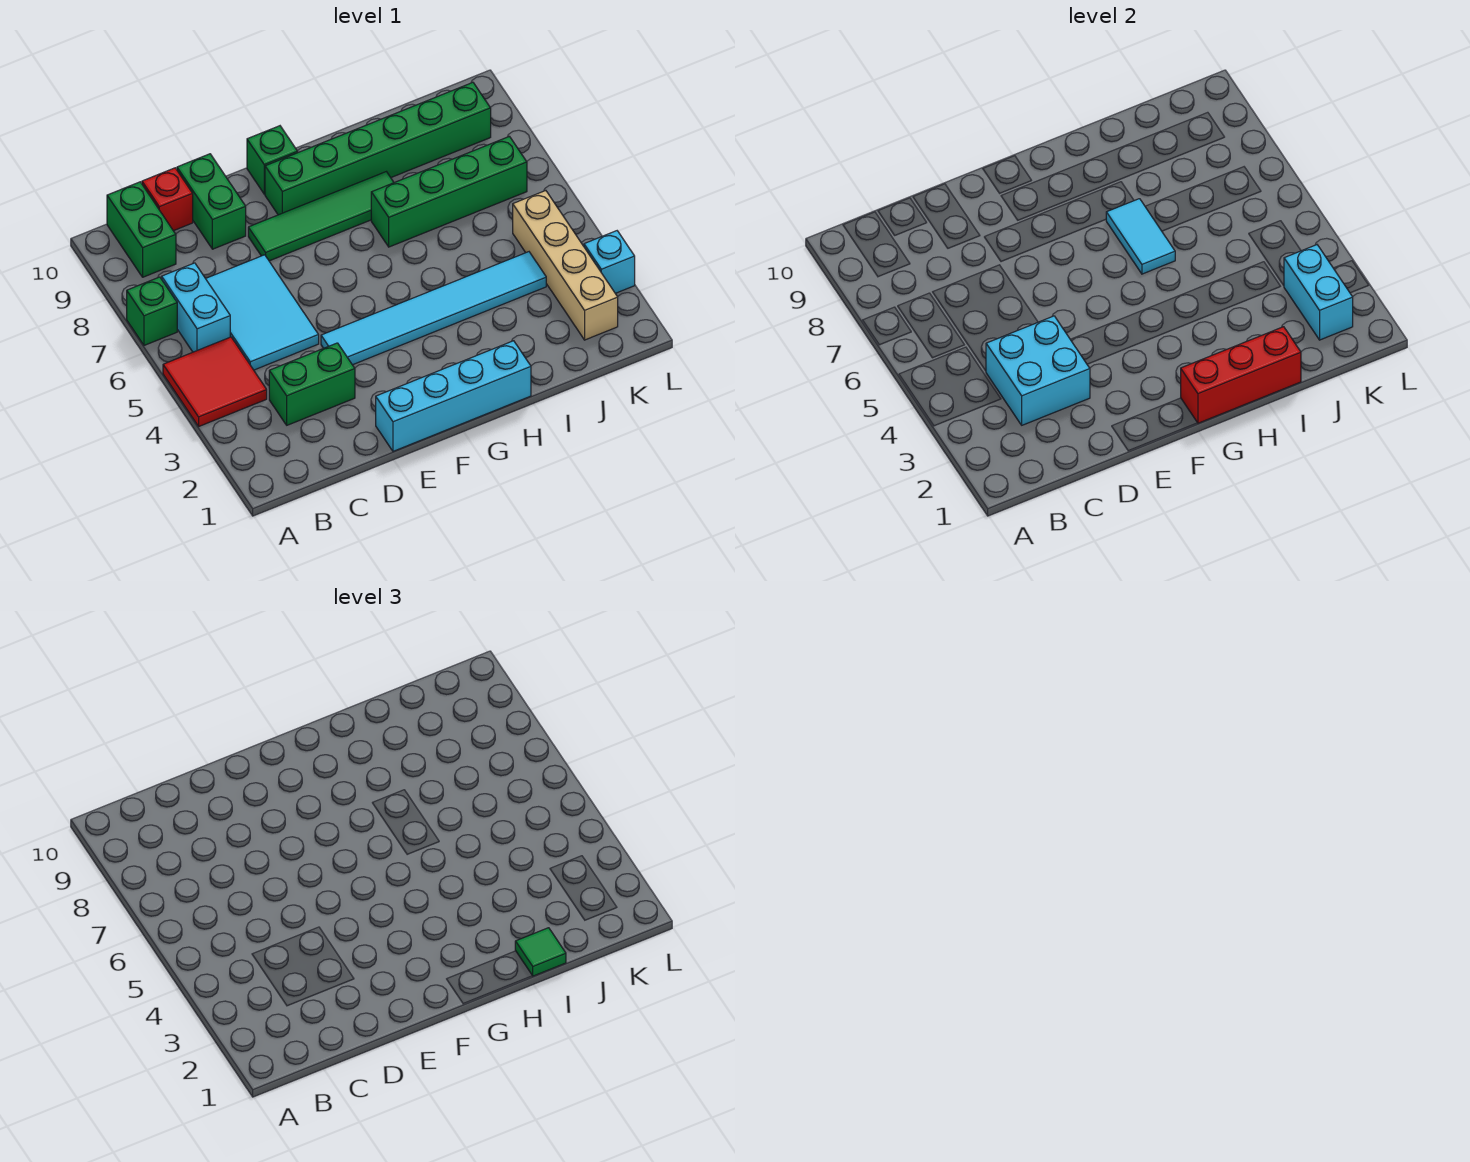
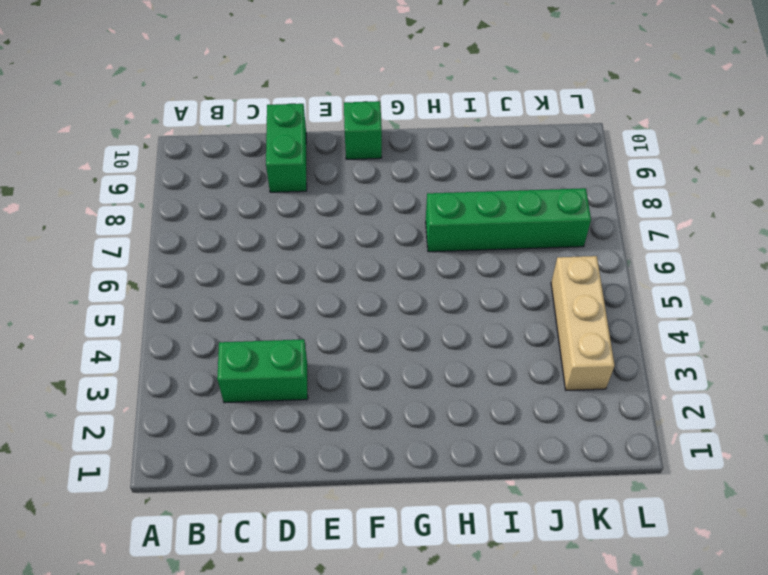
tan brick K3:K5 level 1 -> tan brick K2:K5 level 1
none -> red tile A4:B5 level 1
none -> green brick A7 level 1
none -> cyan brick B6:B7 level 1

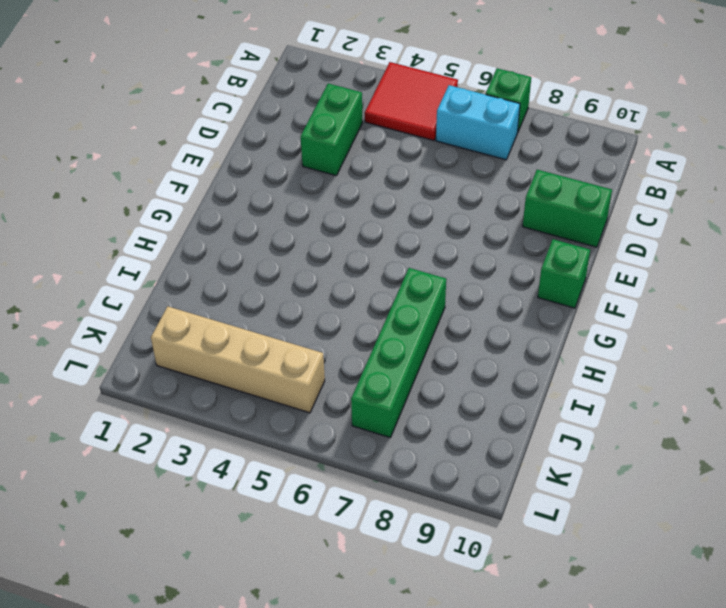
none -> green brick B9:B10 level 1
none -> cyan tile C5:D7 level 1
none -> red brick C10 level 1

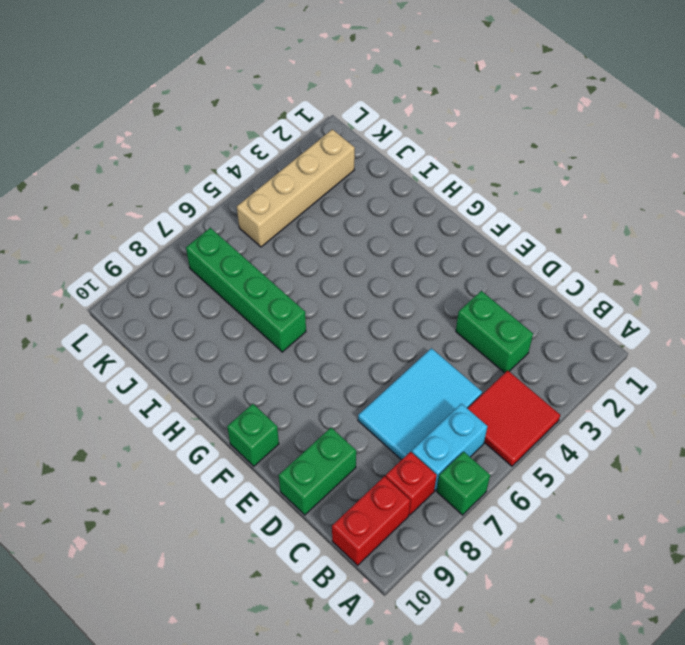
red brick B8 level 1 -> red brick C10 level 1
red brick B9:B10 level 1 -> green brick B9:B10 level 1
none -> cyan brick E1:H1 level 1
none -> cyan tile E4:J4 level 1
none -> green tile E8:H8 level 1

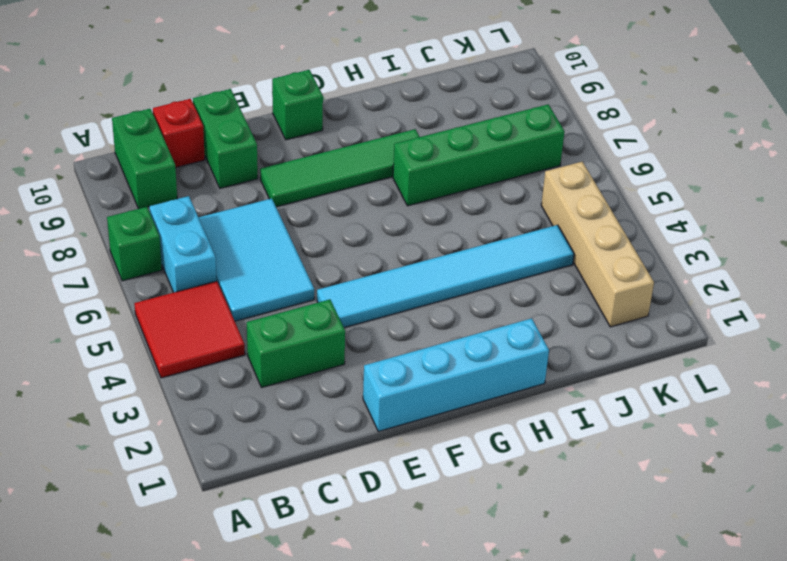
none -> green brick F9:K9 level 1
none -> cyan brick L3 level 1
none -> cyan brick C3:D4 level 2

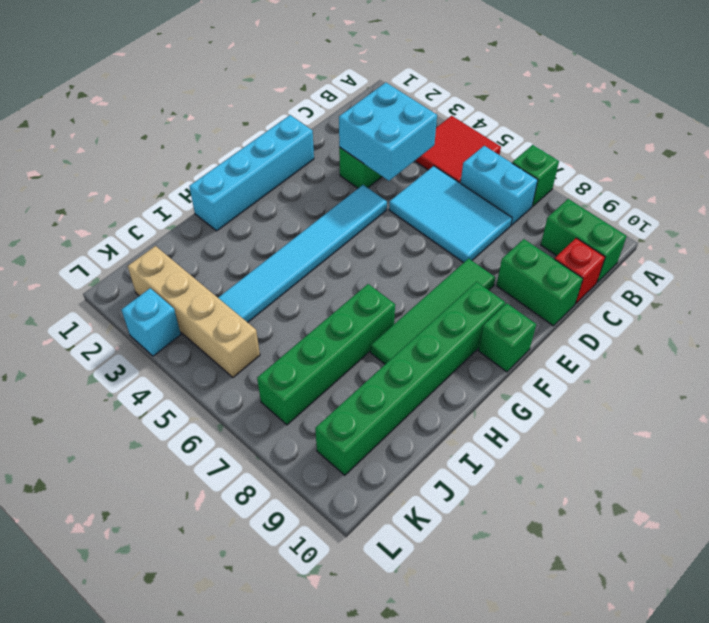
none -> red brick G1:I1 level 2
none -> cyan tile H6:H7 level 2
none -> cyan brick K2:K3 level 2

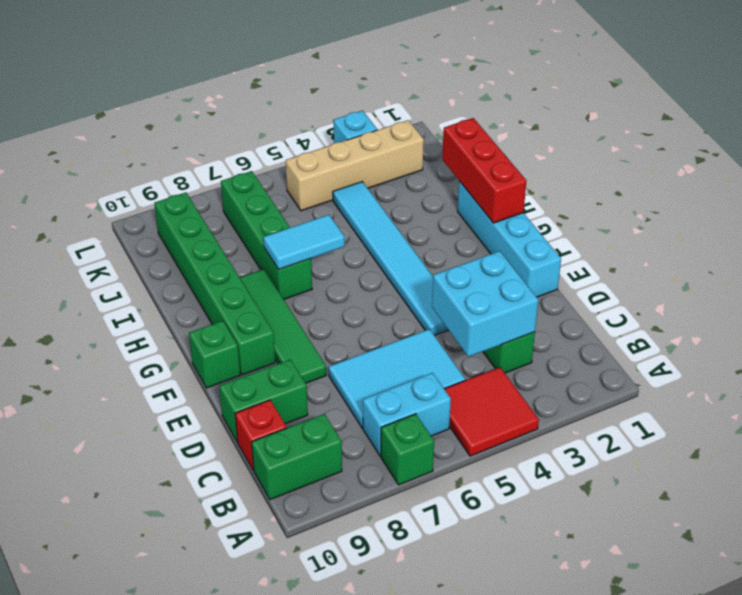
none -> cyan brick K2:K3 level 2
none -> green tile I1 level 3

